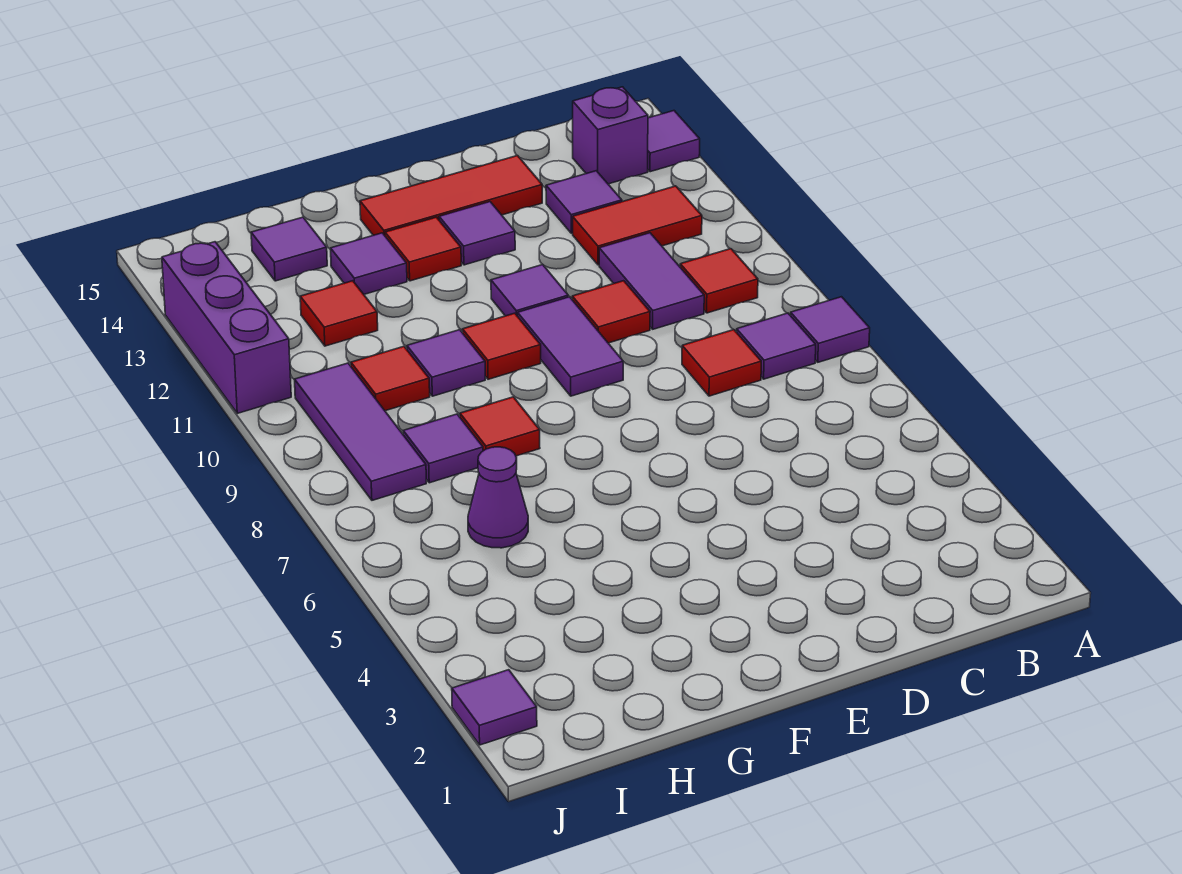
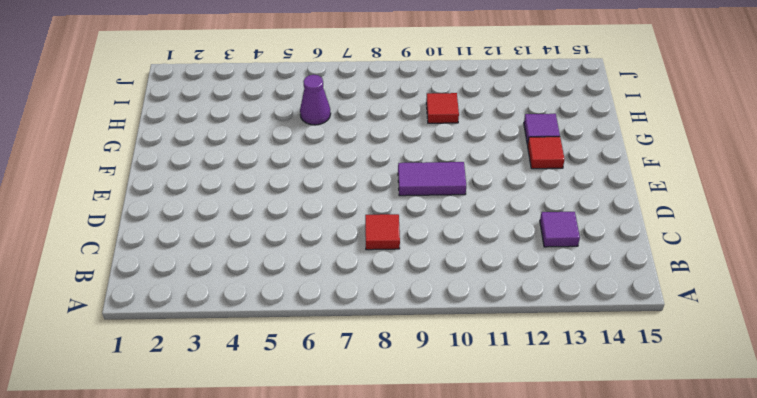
none -> purple tile A8 level 1
none -> purple tile A14 level 1
none -> purple tile B8 level 1

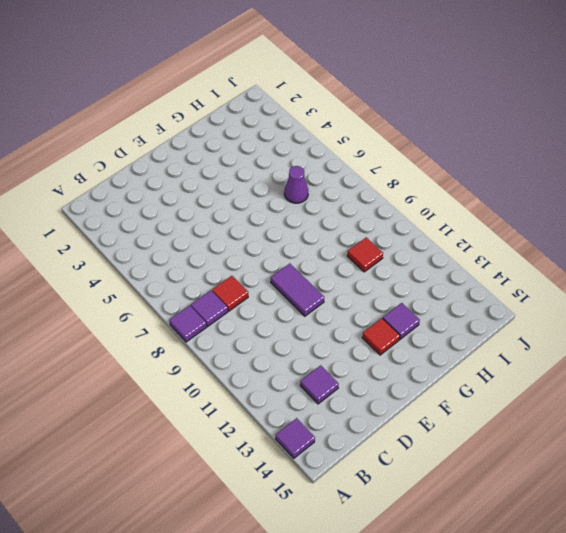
none -> red tile B10 level 1
none -> red tile B12:C12 level 1
none -> purple brick B14 level 1

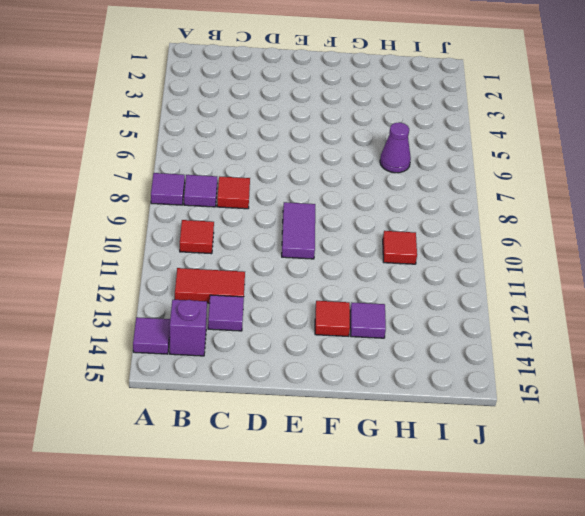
none -> purple tile C10:C11 level 1
none -> red tile D10 level 1
none -> red tile D14:F14 level 1

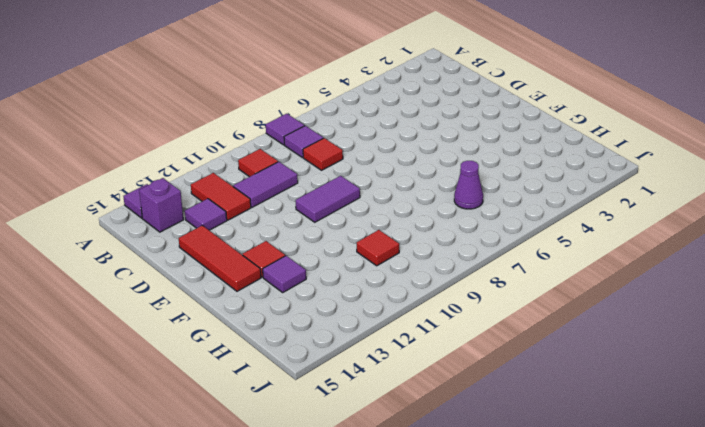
none -> red tile D10 level 1
none -> purple tile E11 level 1
none -> purple tile E13 level 1

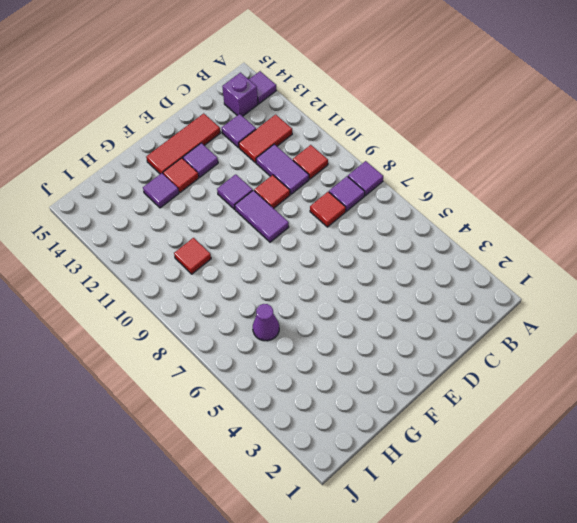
none -> red tile F10 level 1
none -> red tile G8 level 1
none -> purple tile G10 level 1

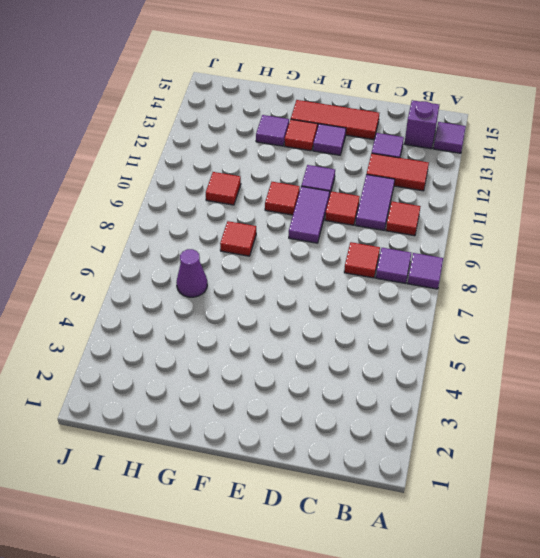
none -> purple tile G10 level 1
none -> purple tile H8 level 1
none -> red tile H12 level 1

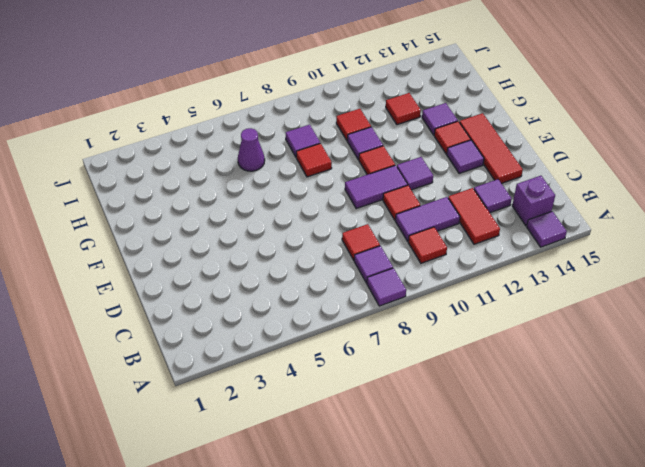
none -> purple tile H14 level 1
none -> purple tile I8:I10 level 1
none -> purple tile J2 level 1

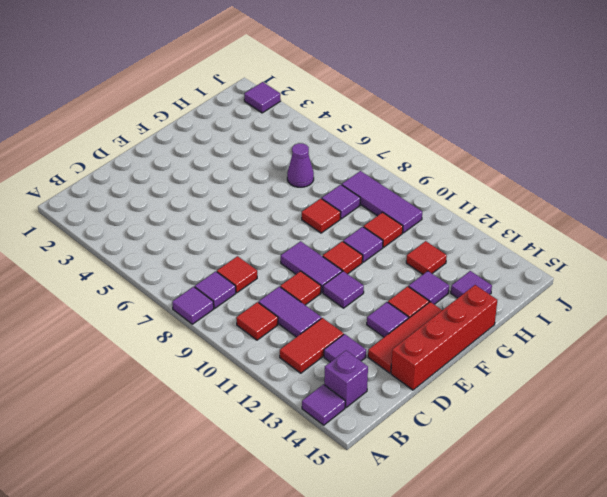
red brick D15:G15 level 1 -> none
none -> purple brick J11:J13 level 1

